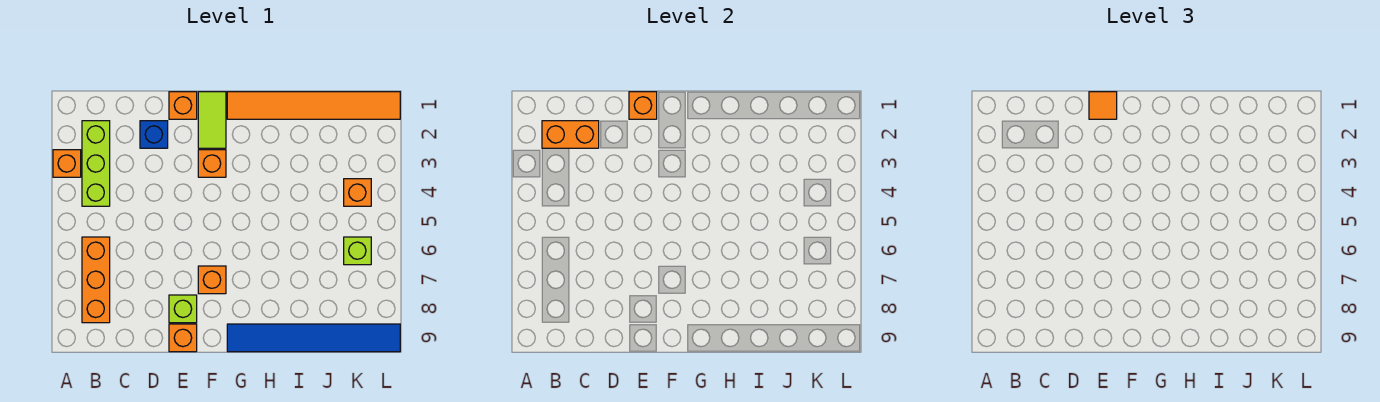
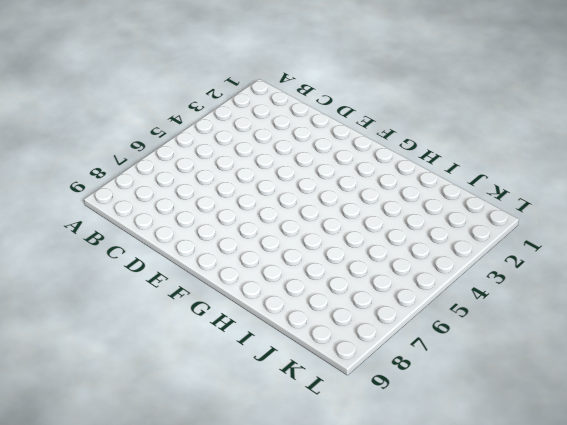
none -> orange brick A3 level 1
none -> lime brick B2:B4 level 1
none -> orange brick B6:B8 level 1

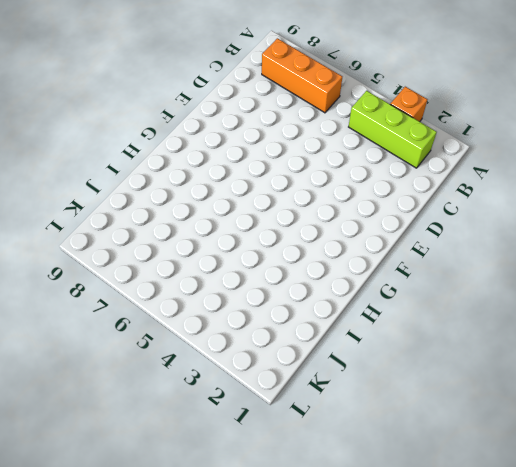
none -> blue brick D2 level 1
none -> orange brick E1 level 1
none -> lime brick E8 level 1

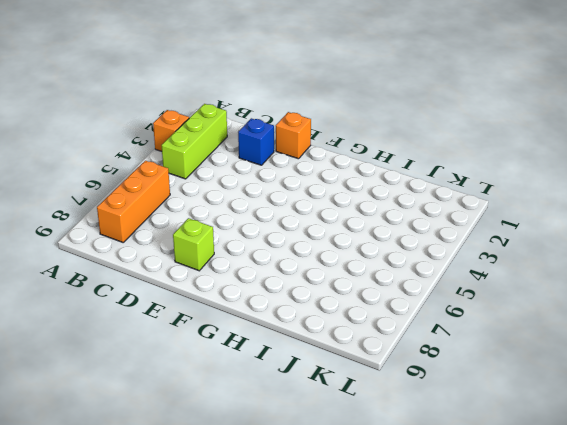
none -> orange brick E9 level 1
none -> lime tile F1:F2 level 1
none -> orange brick F3 level 1

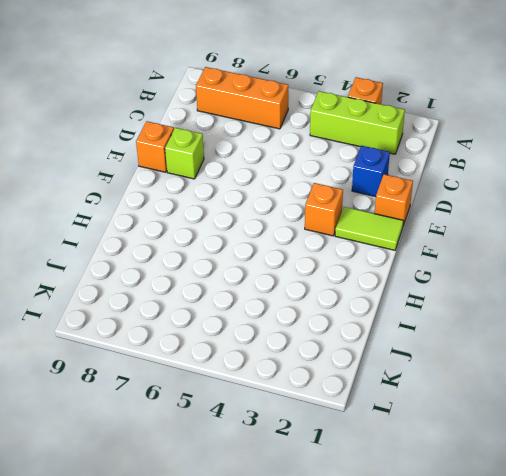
none -> orange brick F7 level 1
none -> orange tile G1:L1 level 1
none -> blue tile G9:L9 level 1

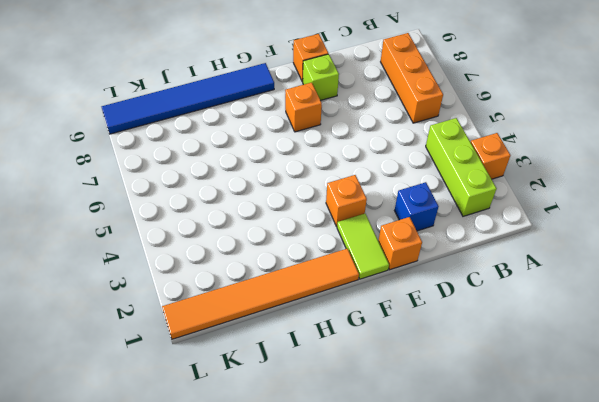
none -> orange brick K4 level 1
none -> lime brick K6 level 1
none -> orange brick B2:C2 level 2

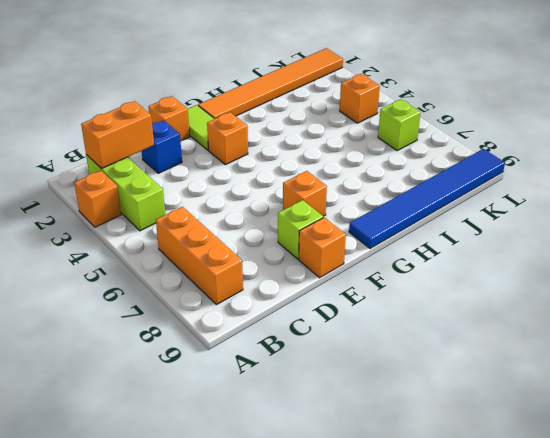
none -> orange brick E1 level 2
none -> orange tile E1 level 3

